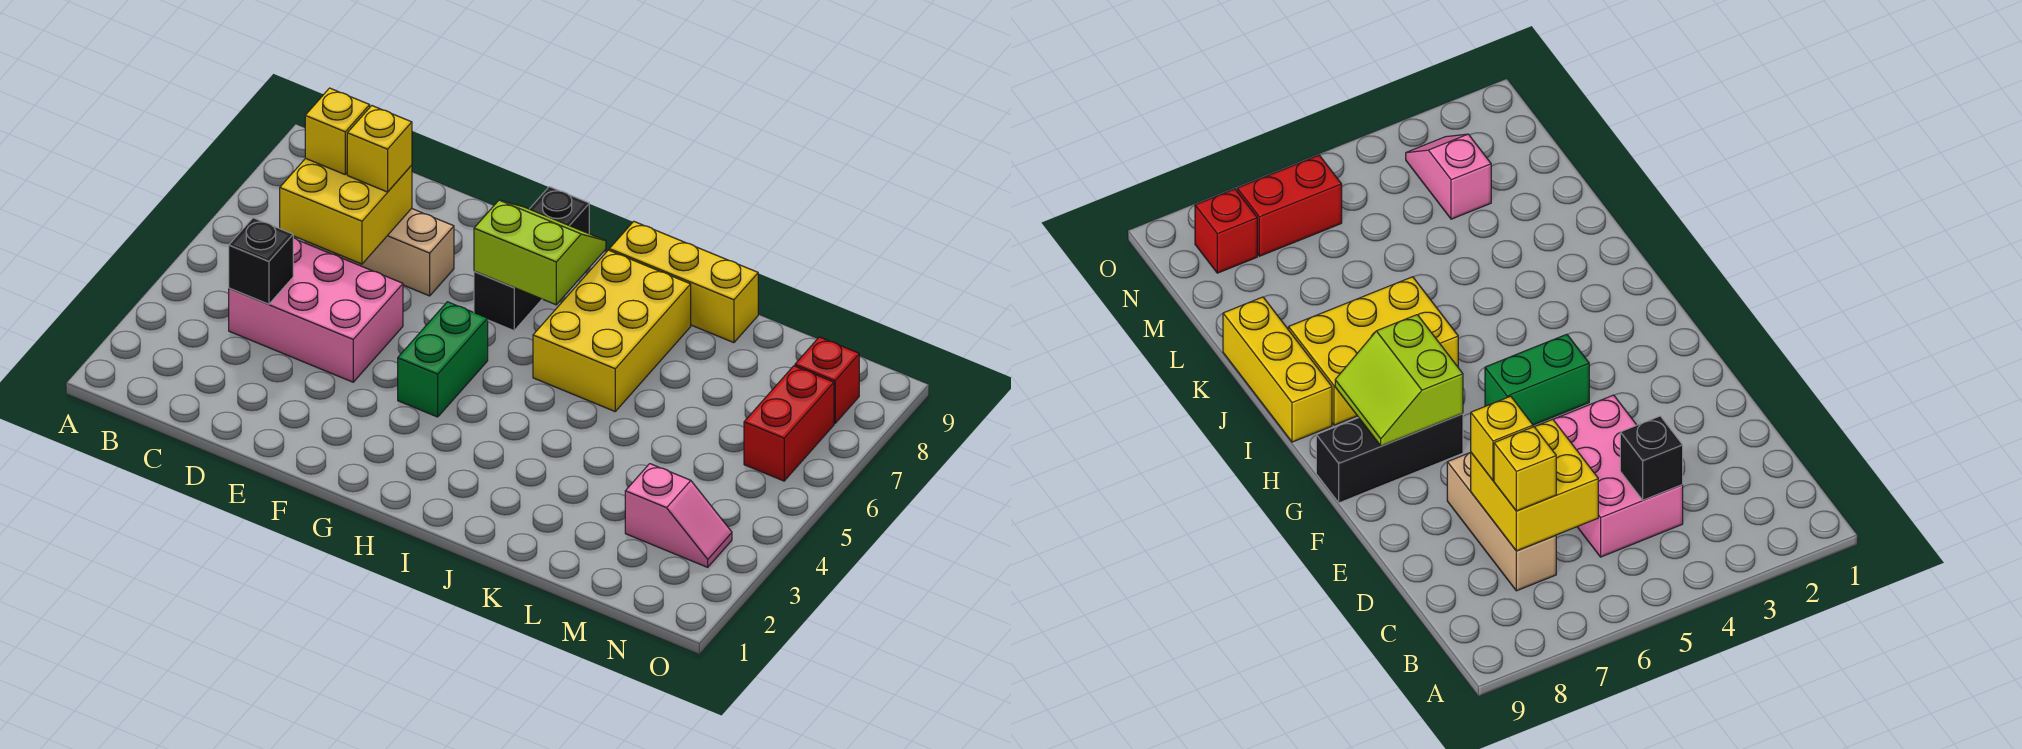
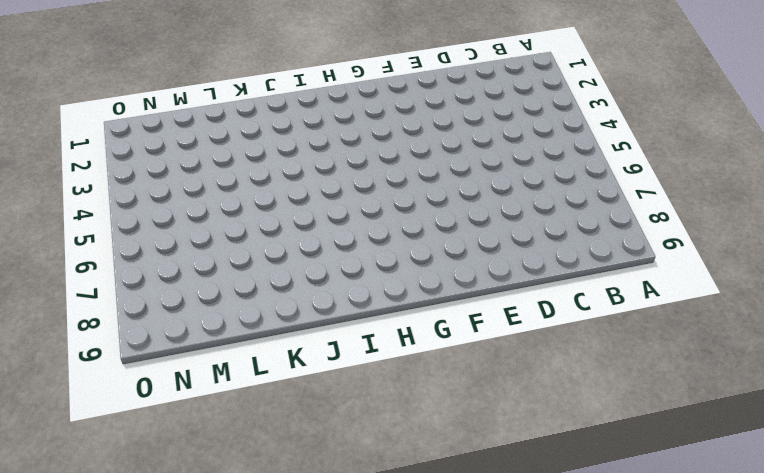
none -> pink brick C4:E5 level 1
none -> tan brick C7:E7 level 1
none -> green brick G4:G5 level 1

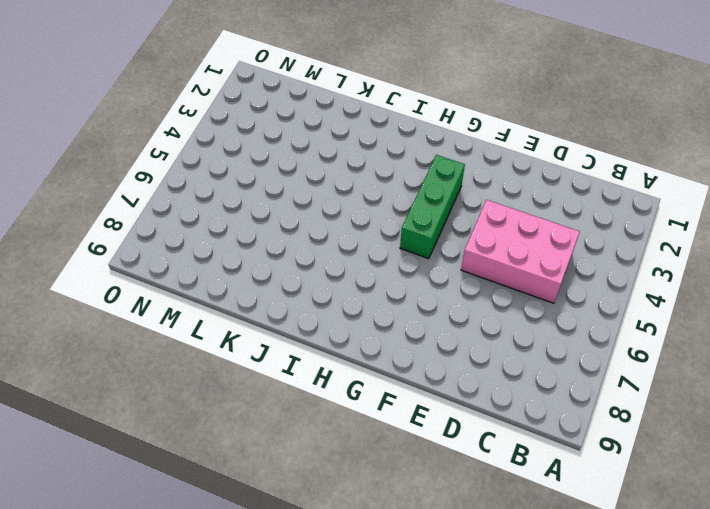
green brick G3:G5 level 1 -> green brick G4:G5 level 1
none -> tan brick C7:E7 level 1
none -> black brick G7:G9 level 1
none -> yellow brick I6:J8 level 1

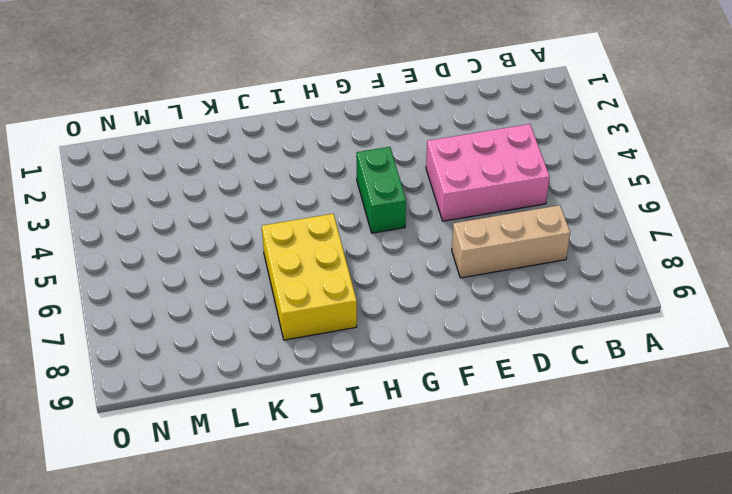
none -> black brick G7:G9 level 1
none -> yellow brick I9:K9 level 1
none -> pink slope M3:N3 level 1 top M

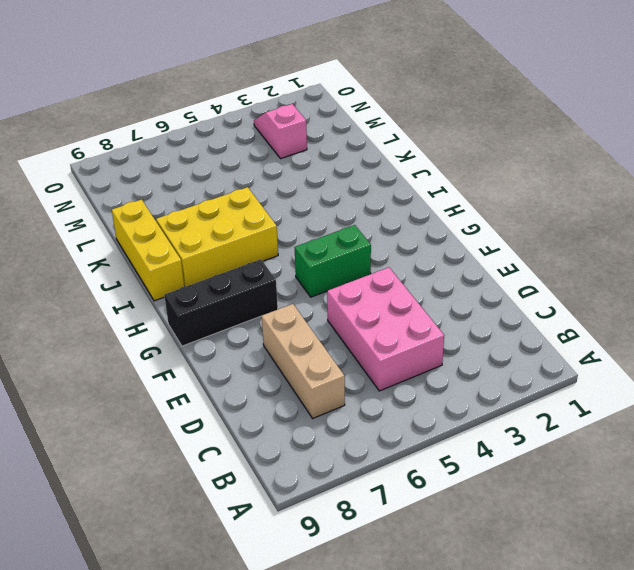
none -> red brick N6:N7 level 1
none -> red brick N8 level 1
none -> black brick C4 level 2

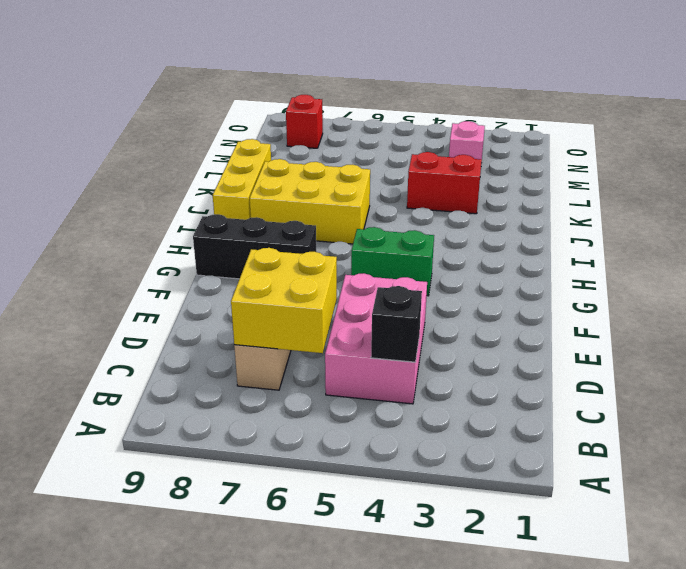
red brick K3:K4 level 1 -> red brick N6:N7 level 1
none -> lime slope G7:H8 level 2 top 7
none -> yellow brick C7 level 3
none -> yellow brick D7 level 3

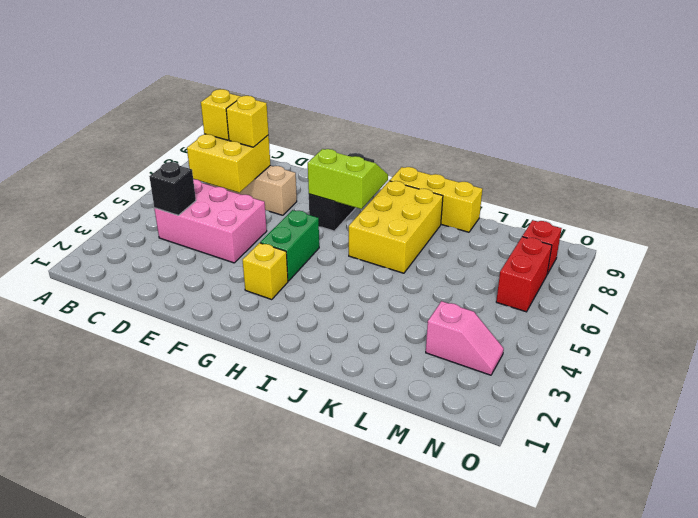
yellow brick G3 level 1 -> none

